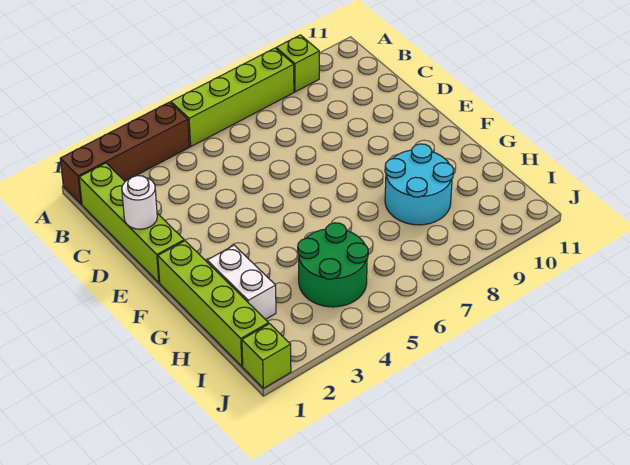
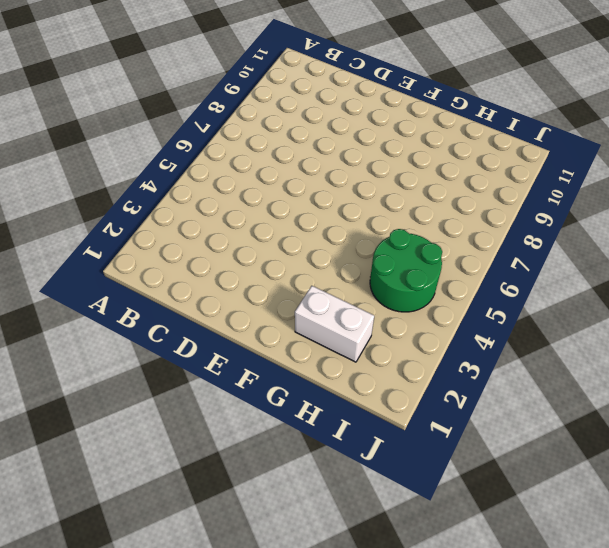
none -> brown brick A1:A4 level 1
none -> lime brick A5:A8 level 1

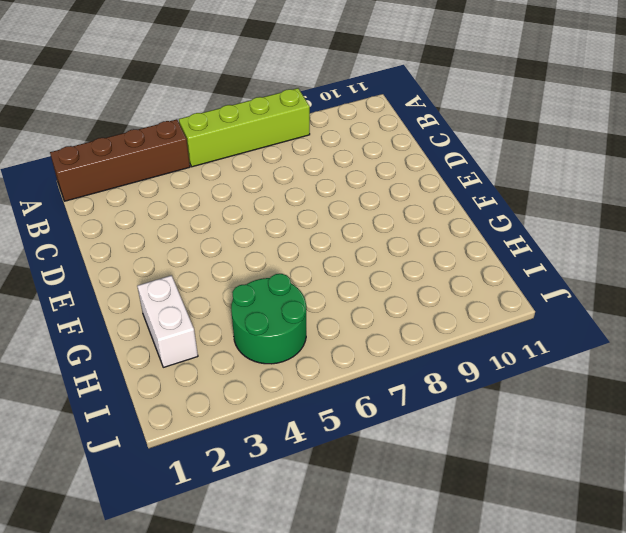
none -> lime brick A9 level 1
none -> lime brick B1:E1 level 1

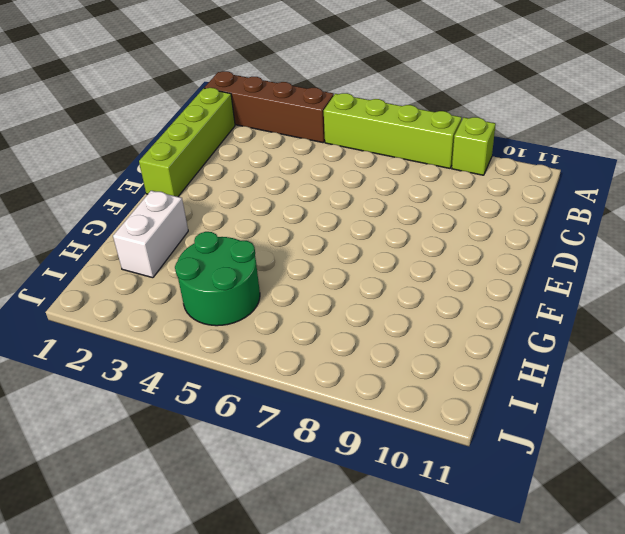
none -> lime brick F1:I1 level 1
none -> cyan round brick G8:H9 level 1

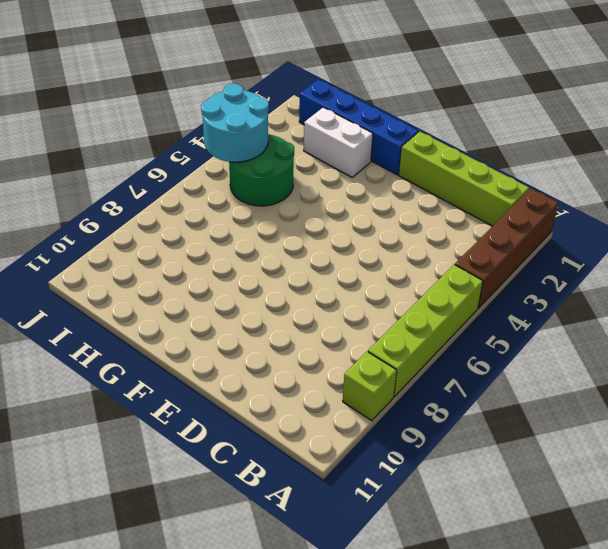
blue brick F1:I1 level 1 -> lime brick F1:I1 level 1
cyan round brick I4:J5 level 2 -> cyan round brick G8:H9 level 1
none -> lime brick J1 level 1
none -> white round brick D1 level 2

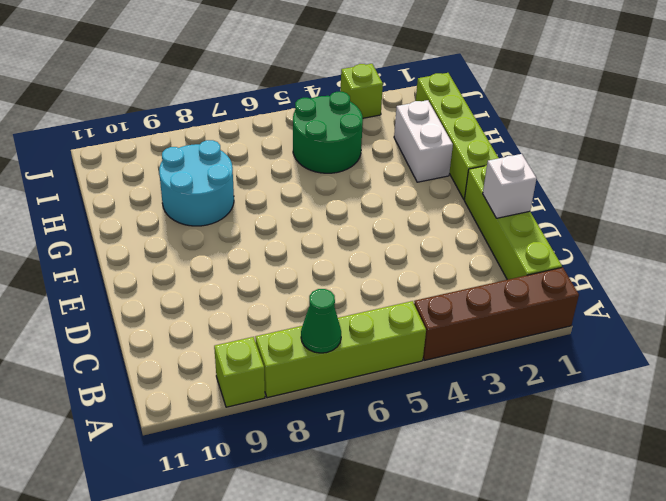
green cone A7 level 2 -> none
white brick D1 level 2 -> white round brick D1 level 2
lime brick J3 level 1 -> lime brick J1 level 1

